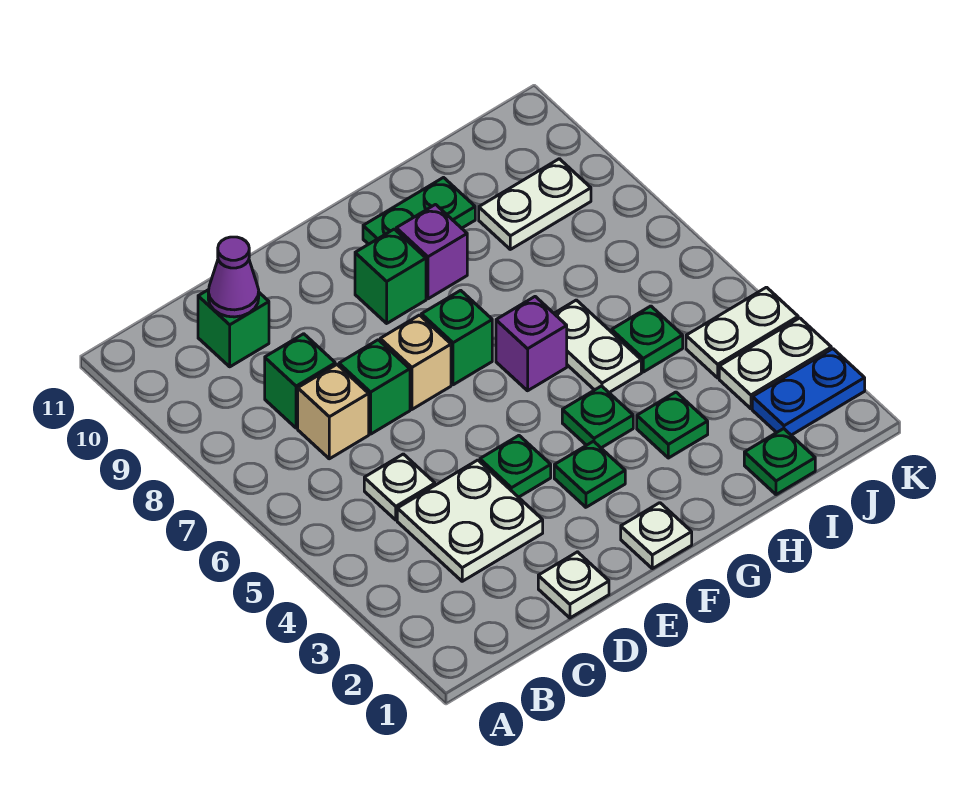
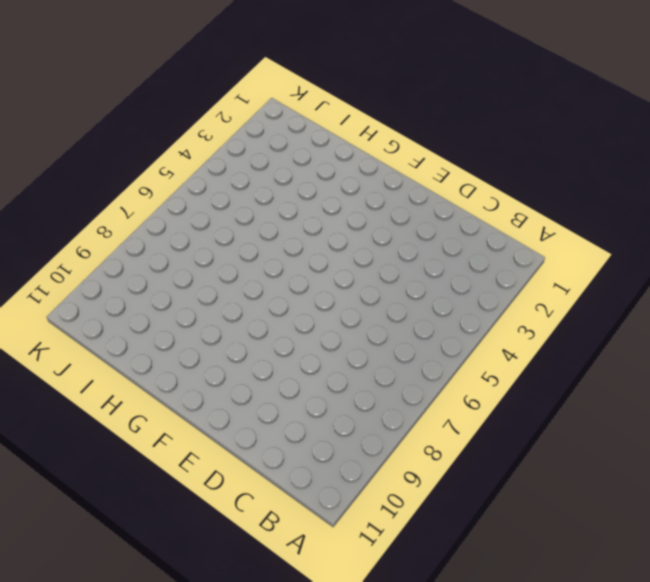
none -> white plate C3:D4 level 1
none -> white plate C5 level 1
none -> tan brick C7 level 1

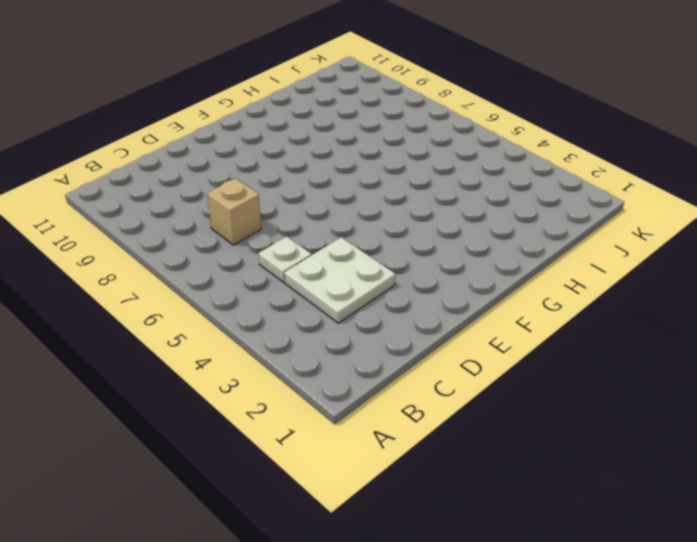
none -> green brick C8 level 1
none -> green brick C10 level 1
none -> white plate D1 level 1

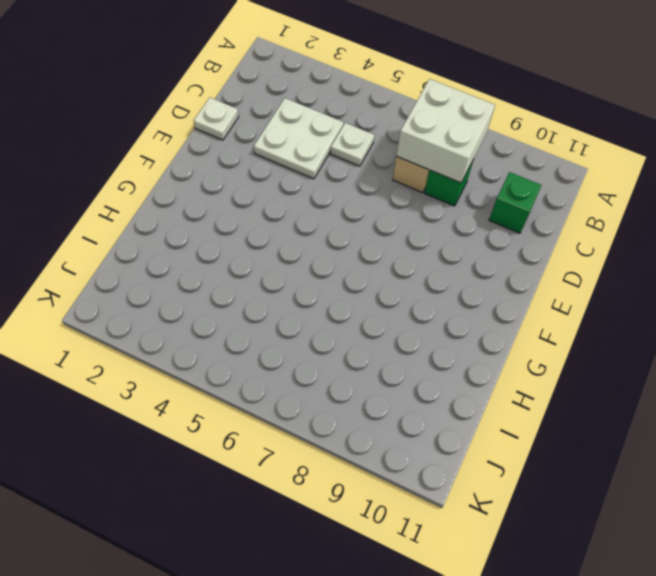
white brick B7:C8 level 2 -> none
none -> green brick D7 level 1
none -> green plate E4 level 1
none -> tan brick E7 level 1

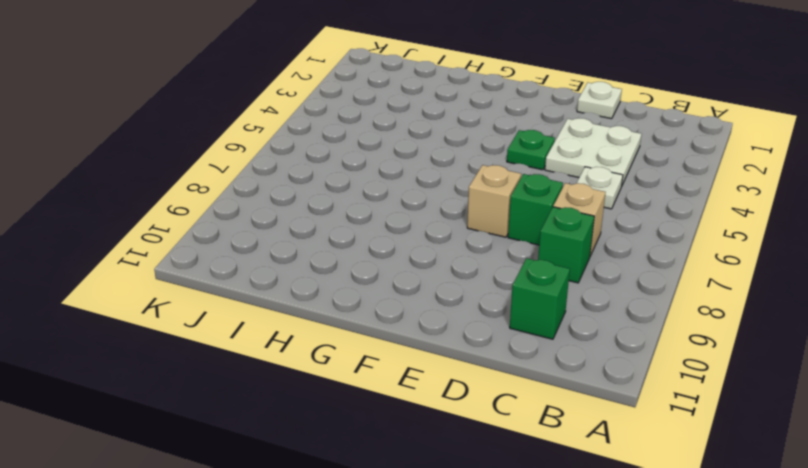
none -> white plate F1 level 1
none -> green plate F3 level 1
none -> green brick F7 level 1

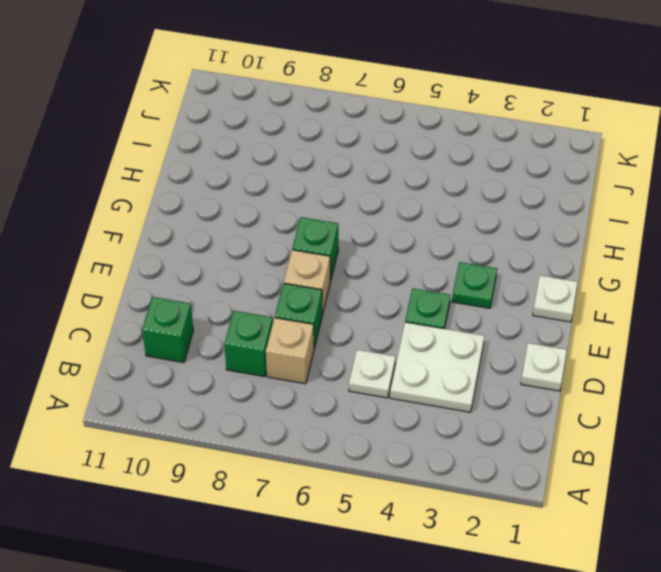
none -> green brick F9 level 1
none -> green plate G4 level 1
none -> purple brick G6 level 1

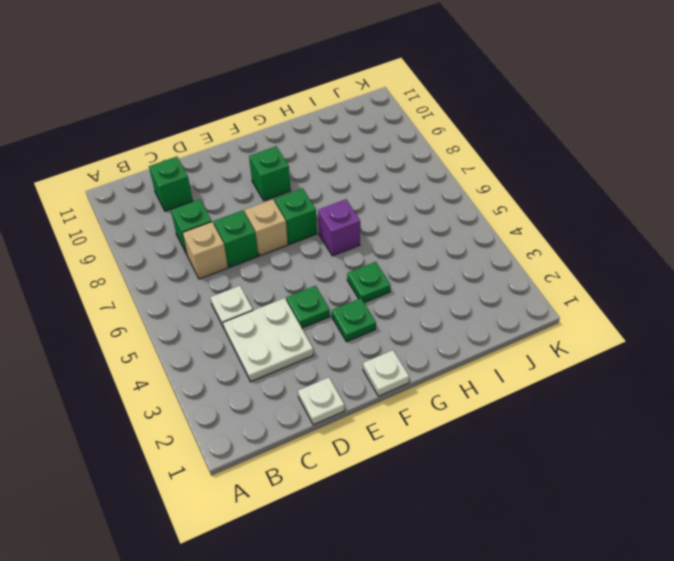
none -> purple brick G9 level 1
none -> green plate G10:H10 level 1
none -> green plate H3 level 1

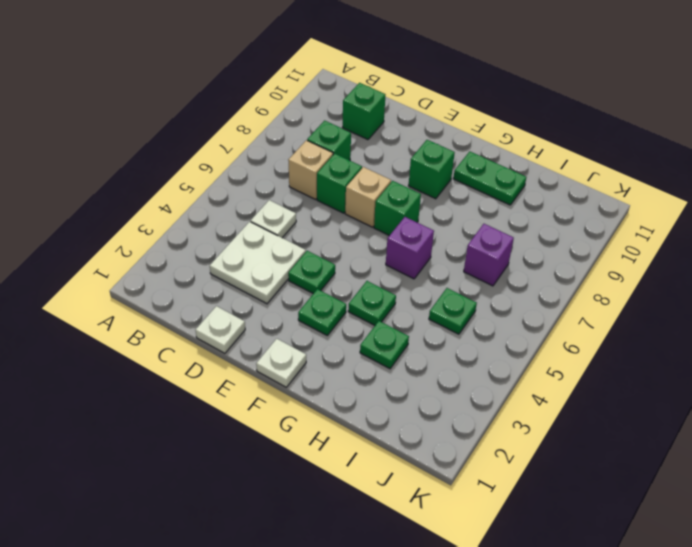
purple brick I7 level 1 -> purple brick G9 level 1
none -> white plate H5:H6 level 1
none -> green plate I1 level 1
none -> white plate I9:J9 level 1

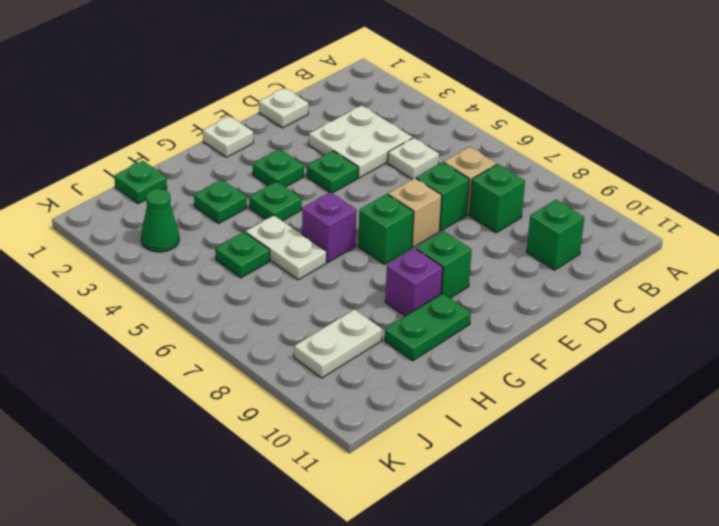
green cone J3 level 1 -> white plate J3:K3 level 1
none -> blue plate J2:K2 level 1
none -> white plate J4:K4 level 1
none -> purple cone C10 level 2

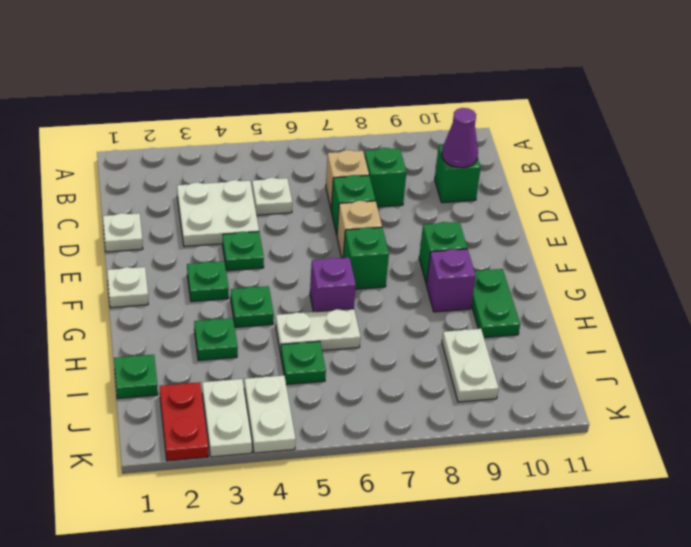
red plate J2:K2 level 1 -> blue plate J2:K2 level 1

